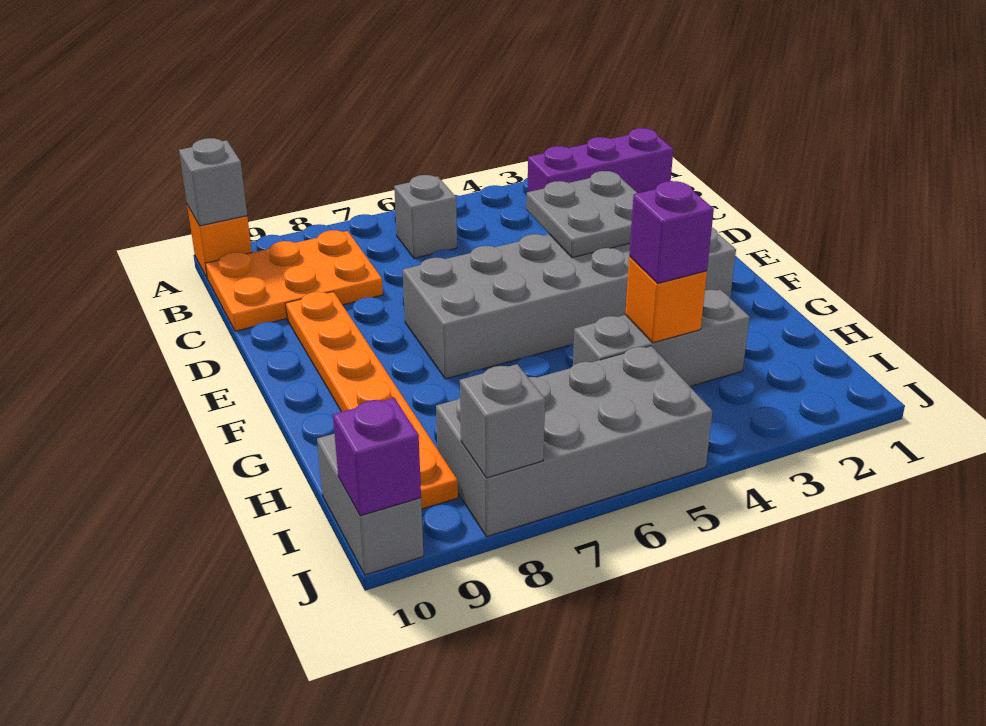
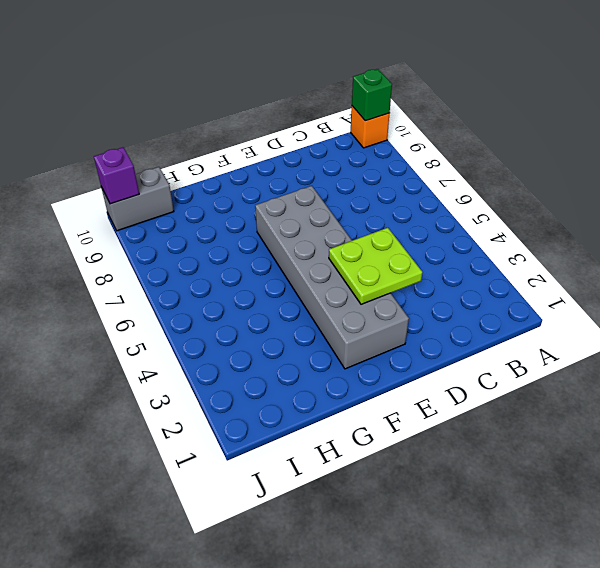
green brick A10 level 2 -> grey brick A10 level 2
lime plate D3:E4 level 2 -> grey plate D3:E4 level 2
none -> purple brick B1:B3 level 1
none -> grey brick B6 level 1
none -> orange plate B8:C10 level 1

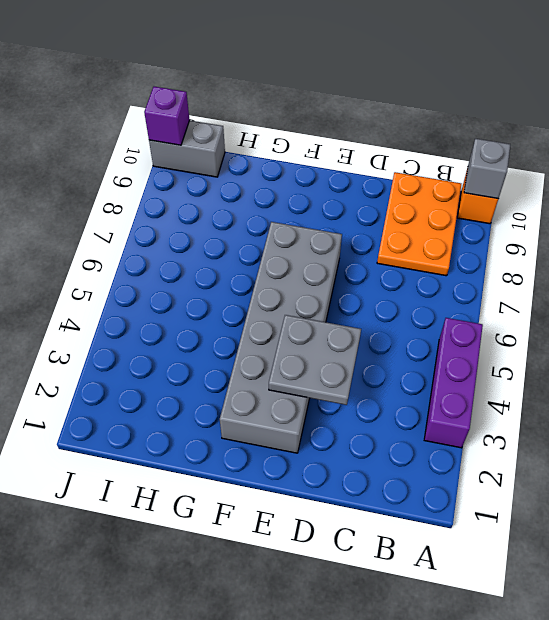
purple brick A3:A5 level 1 -> purple brick B1:B3 level 1
none -> grey brick B6 level 1
none -> orange plate D9:I9 level 1
none -> grey brick H3:H5 level 1

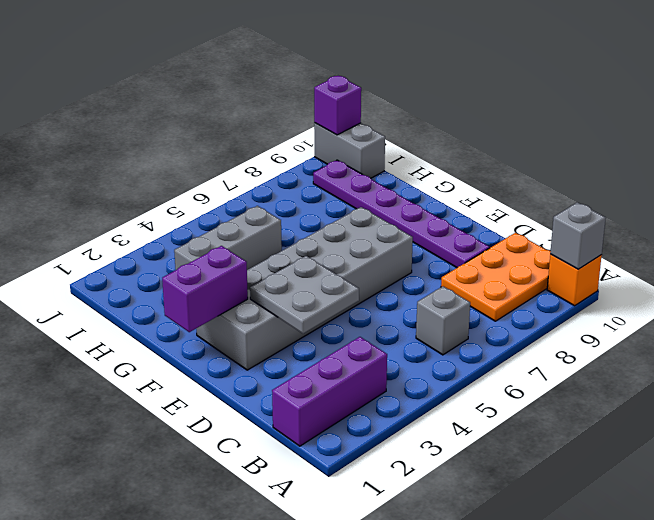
purple plate D9:I9 level 1 -> orange plate D9:I9 level 1
purple brick F1:F2 level 2 -> none
none -> grey brick I5:J8 level 1
none -> orange brick H4 level 2
none -> grey brick J8 level 2

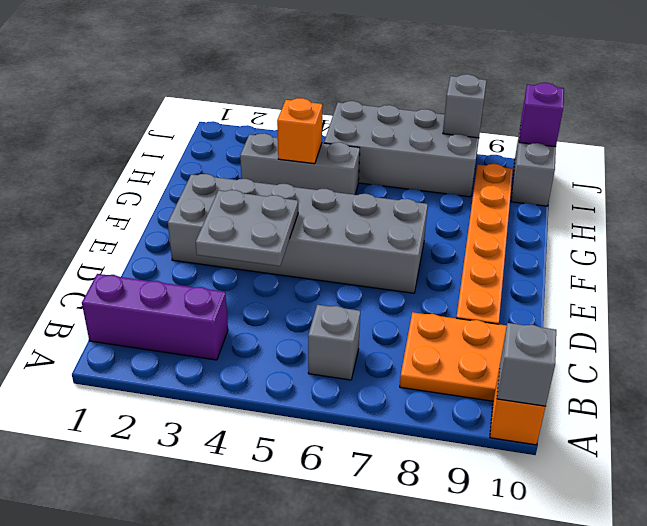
none -> purple brick H4 level 3

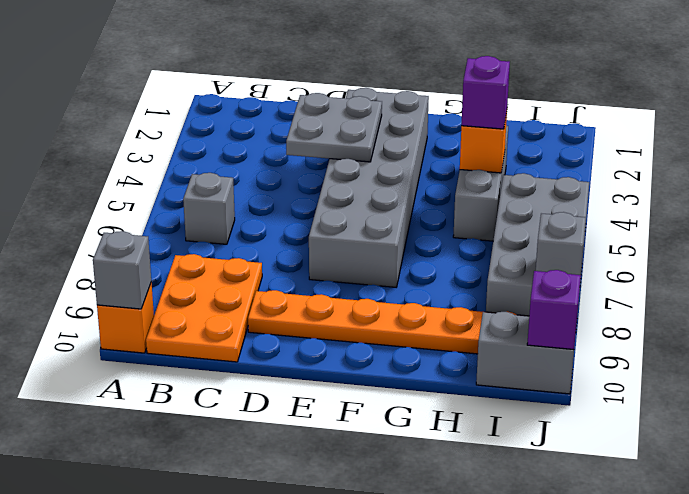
none -> purple brick B1:B3 level 1

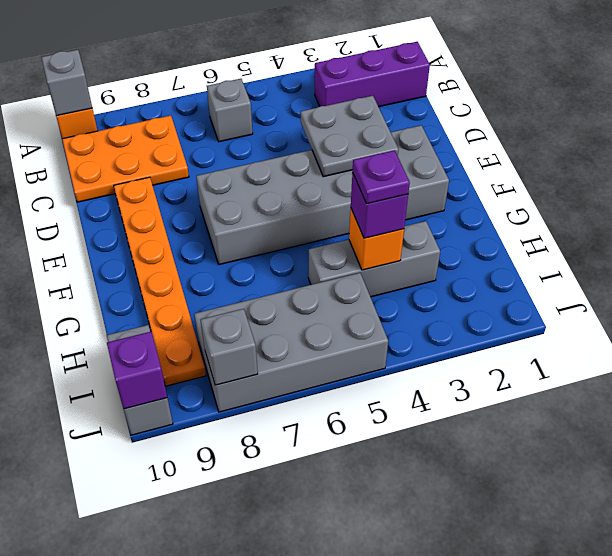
purple plate H4 level 4 -> none

